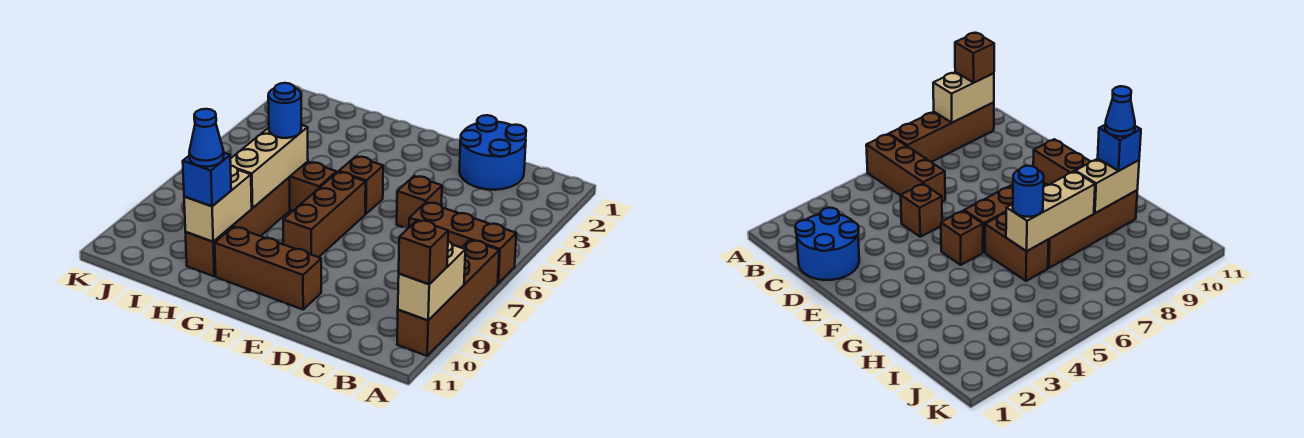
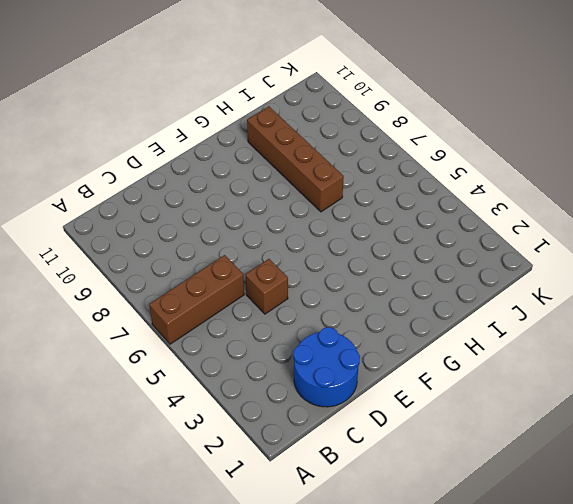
none -> brown brick A7:A10 level 1
none -> brown brick E10:G10 level 1
none -> brown brick F5 level 1

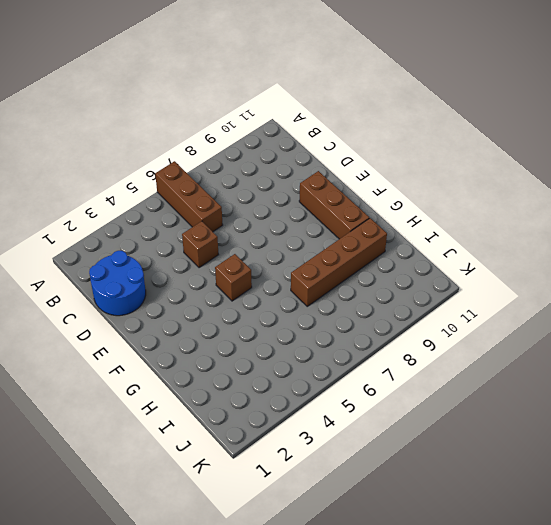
none -> brown brick A7:A10 level 1
none -> brown brick F6:F8 level 1
none -> brown brick G6:H6 level 1

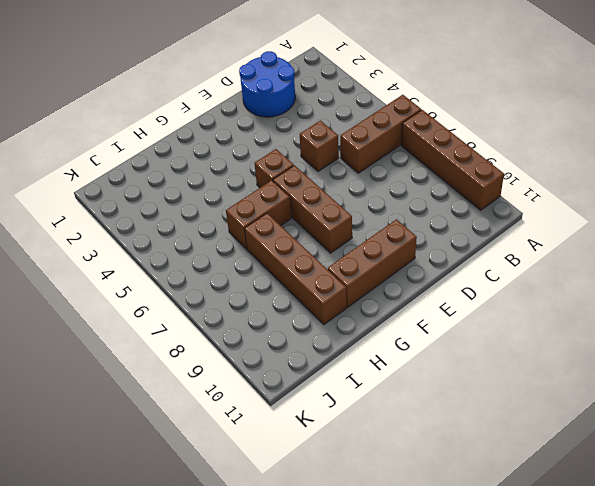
none -> tan brick A9:A10 level 2
none -> tan brick H6:H8 level 2
none -> tan brick H9:H10 level 2

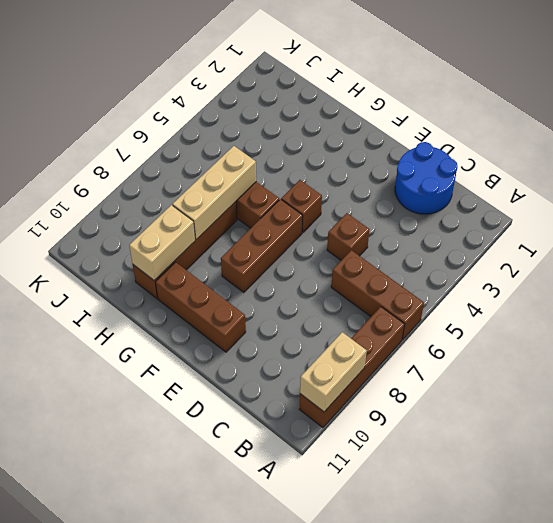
none -> brown brick A10 level 3
none -> blue round brick H6 level 3
none -> blue brick H10 level 3

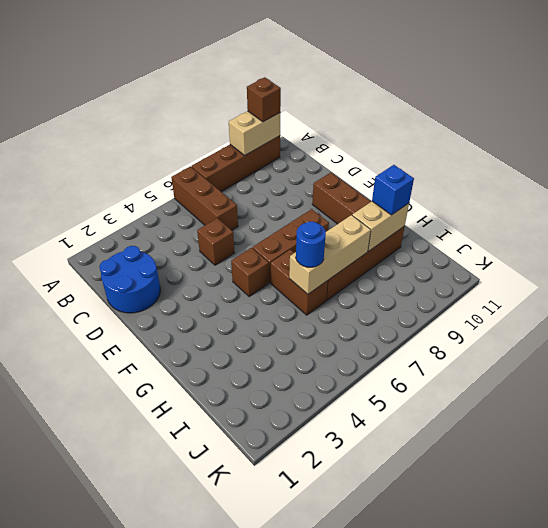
none -> blue cone H10 level 4

